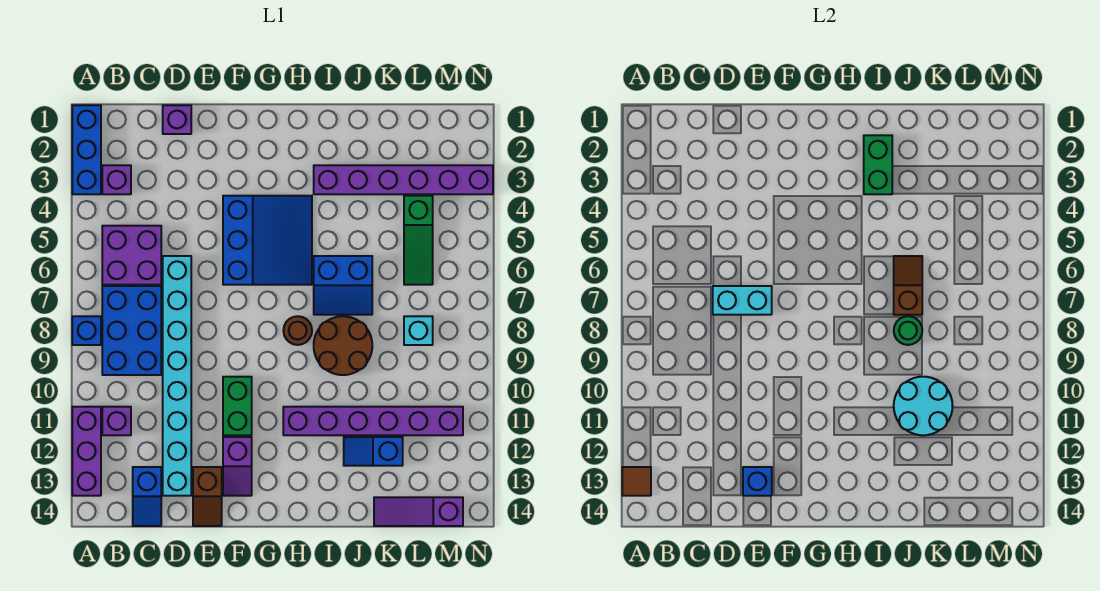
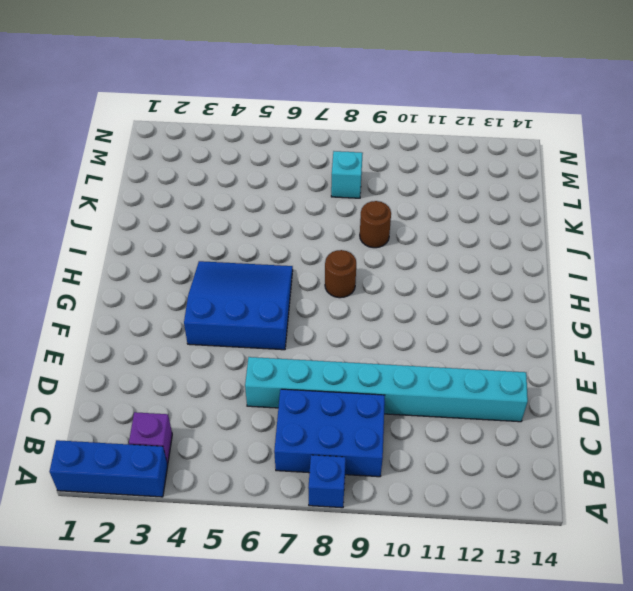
brown round brick J9 level 1 -> brown round brick I8:J9 level 1
none -> purple brick A11:A13 level 1
none -> purple brick B5:C6 level 1
none -> purple brick B11 level 1
none -> blue slope C13:C14 level 1 top 13

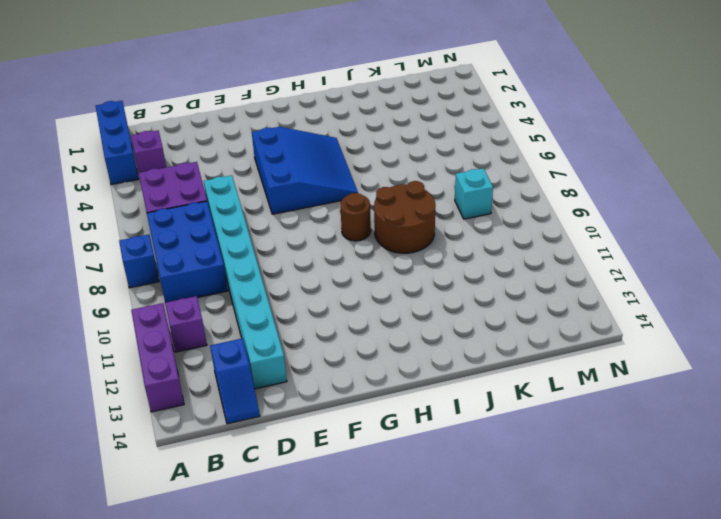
none -> purple brick D1 level 1
none -> brown slope E13:E14 level 1 top 13
none -> green brick F10:F11 level 1
none -> purple slope F12:F13 level 1 top 12

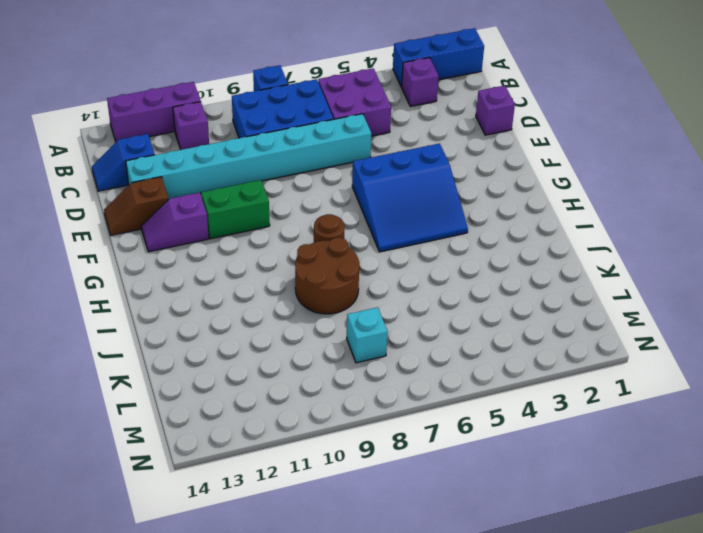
none -> purple brick H11:M11 level 1
none -> purple brick I3:N3 level 1
none -> blue slope I6:J7 level 1 top 6
none -> blue slope J12:K12 level 1 top K

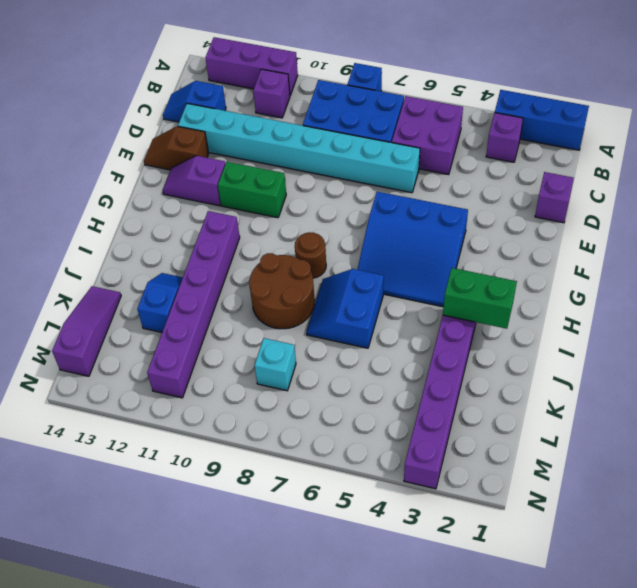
none -> green slope L4:L6 level 1 top 4
none -> brown tile A13 level 2
none -> cyan brick D7:E7 level 2
none -> blue brick E13 level 2

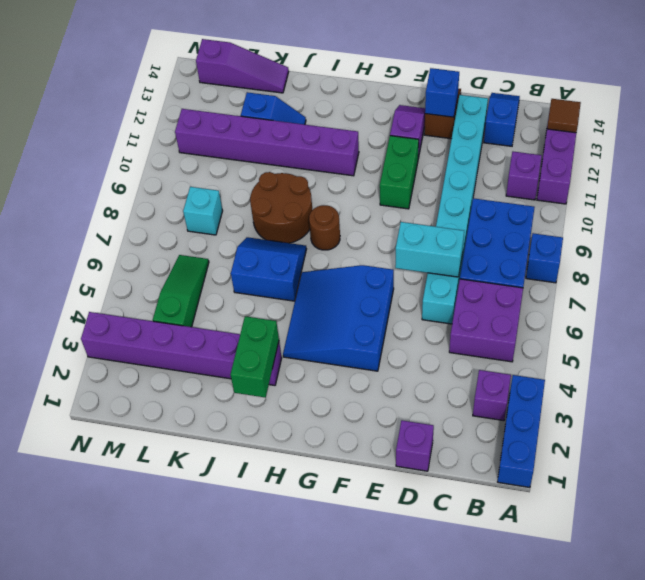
none -> brown slope J6:J7 level 2 top 7
none -> green round brick J8 level 2
none -> cyan round brick J10:K11 level 2

